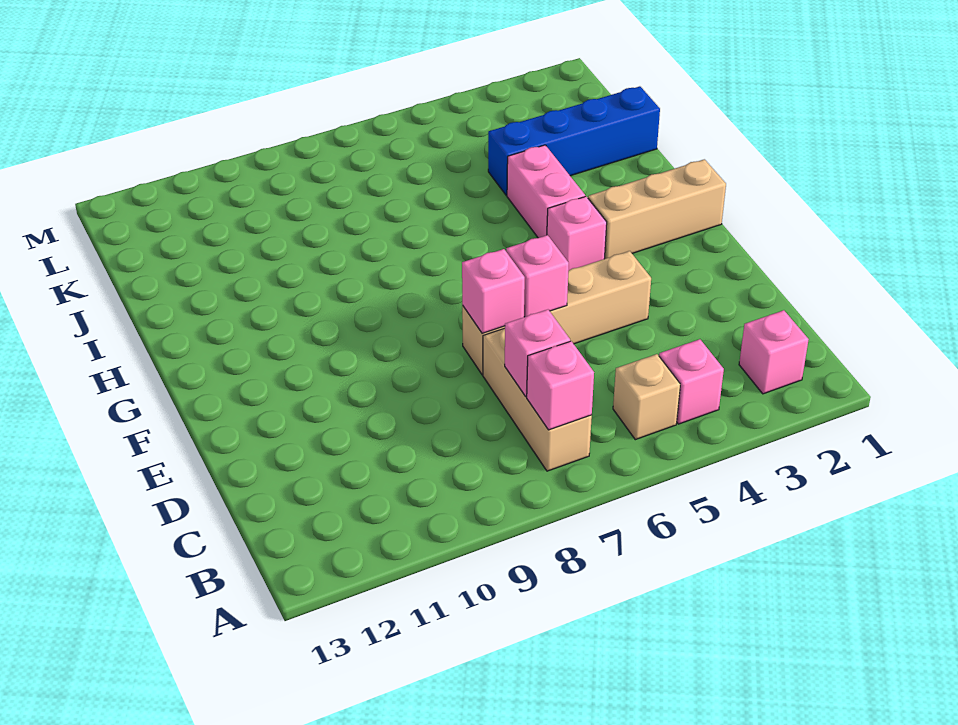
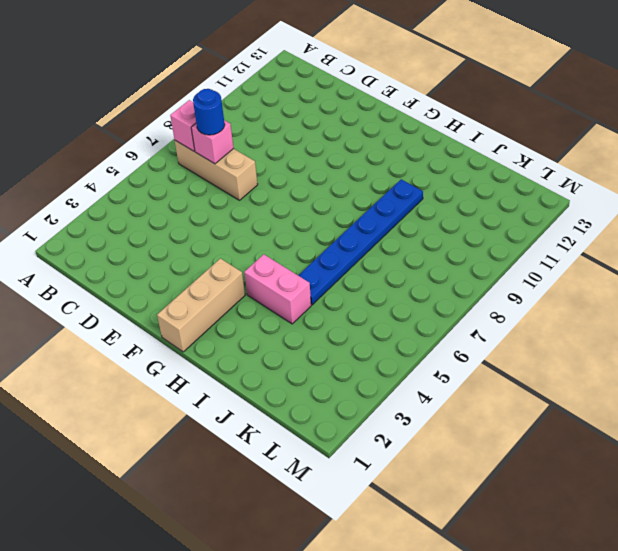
blue round brick C7 level 3 -> none
blue plate I5:I10 level 1 -> none
none -> pink brick B2 level 1
none -> pink brick B4 level 1
none -> tan brick B5 level 1

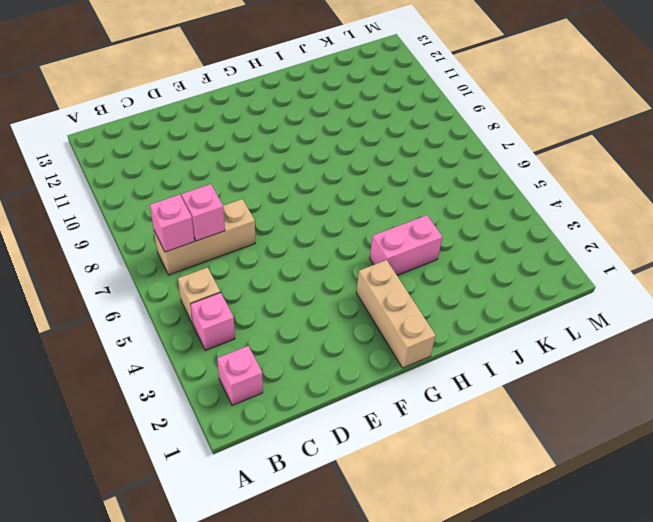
none -> tan brick E4:E7 level 1
none -> pink brick G4 level 1
none -> blue brick J1:J4 level 1

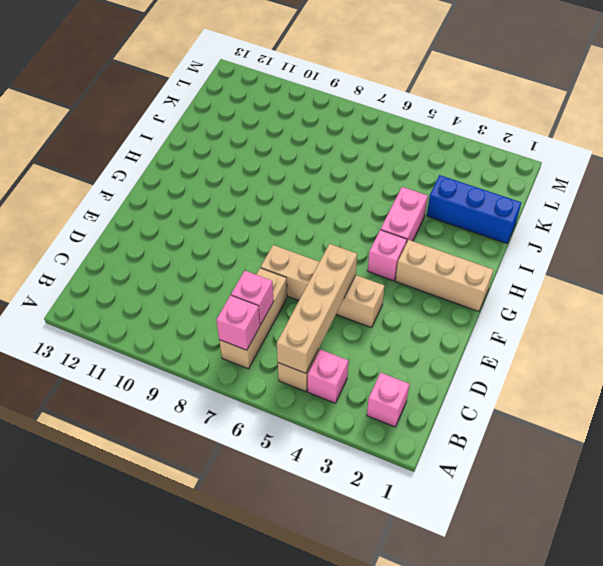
tan brick B5:E5 level 2 -> none
blue brick J1:J3 level 1 -> blue brick J1:J4 level 1
none -> pink brick E6 level 2
none -> pink brick E7 level 2

